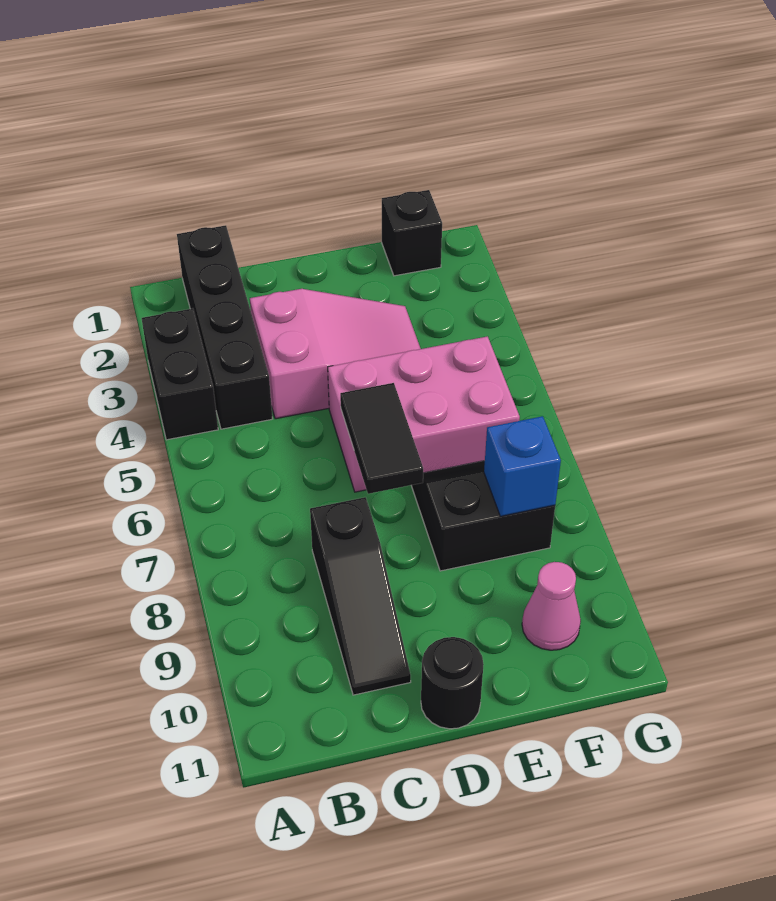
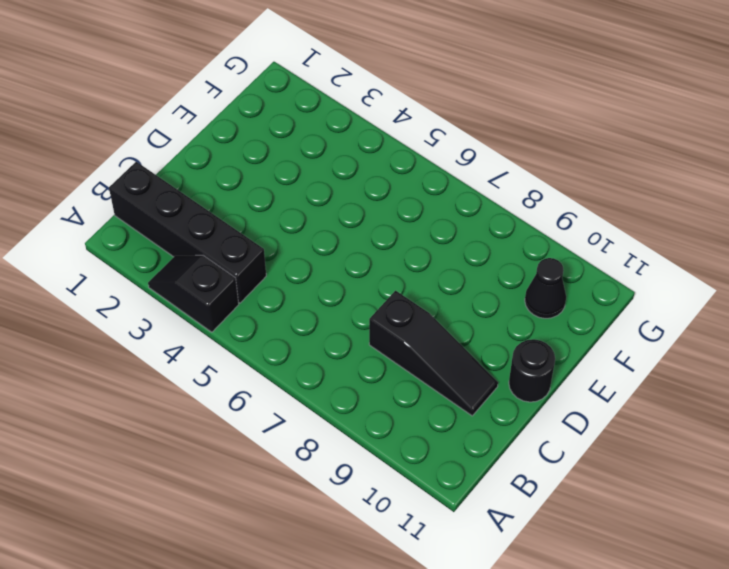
black slope A3:A4 level 1 top 4 -> black brick A3:A4 level 1
black cone F10 level 1 -> pink cone F10 level 1
none -> pink slope C3:E4 level 1 top C
none -> pink brick D5:F6 level 1

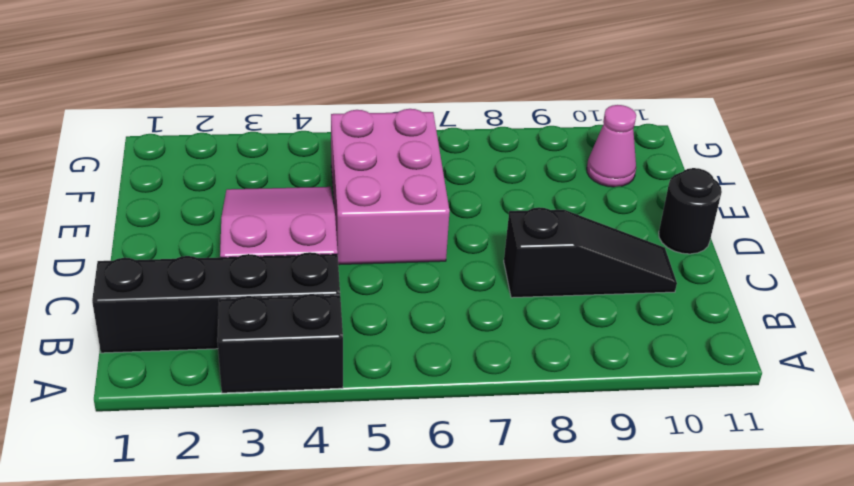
none -> black slope E7:F8 level 1 top 8
none -> black brick F1 level 1

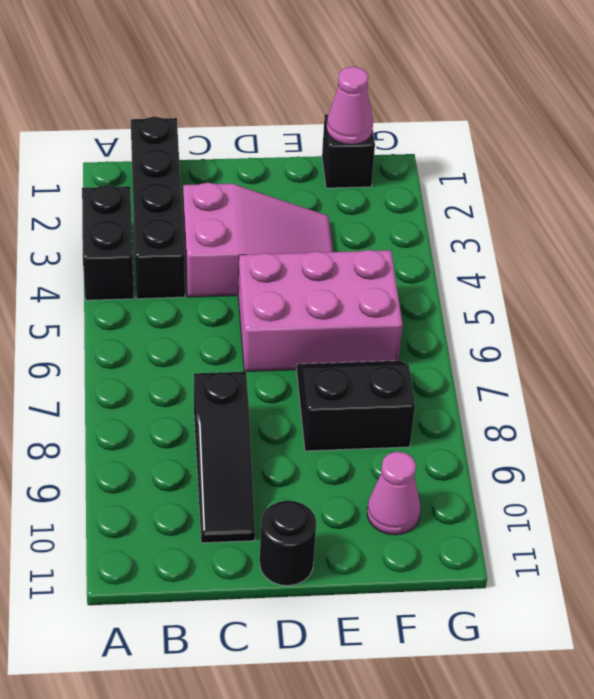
pink cone F1 level 2 -> none
none -> black tile D6:D7 level 2
none -> blue brick F8 level 2

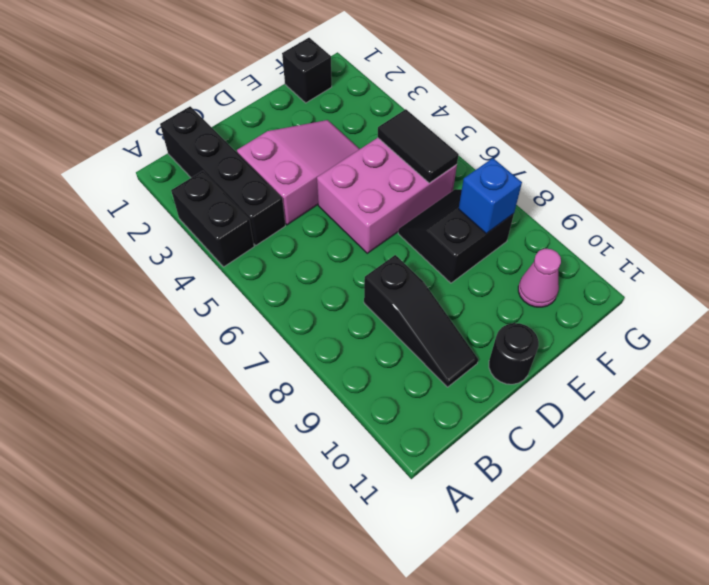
black tile F5:F6 level 2 -> black tile D6:D7 level 2

